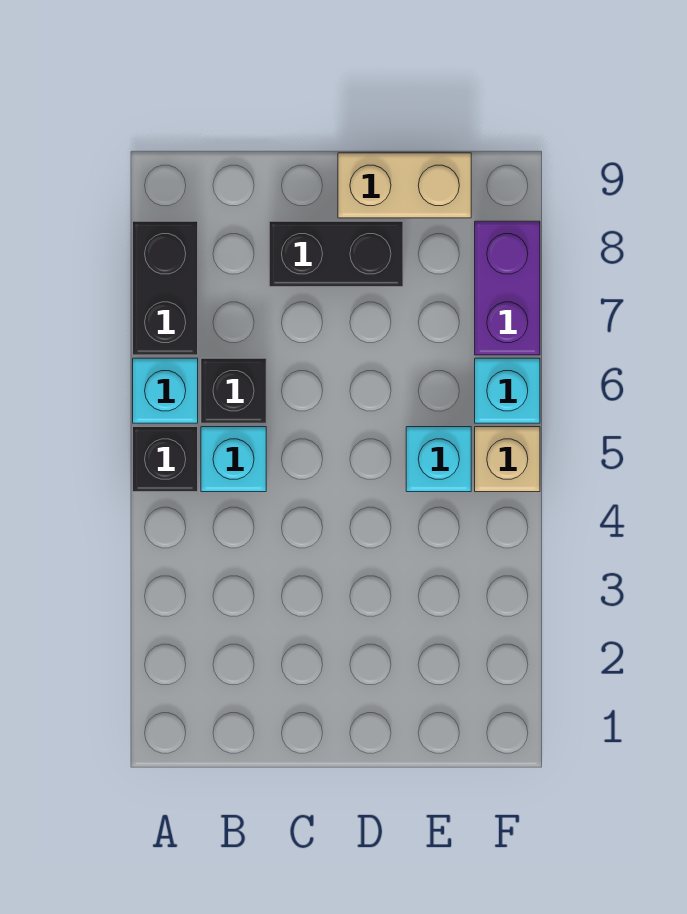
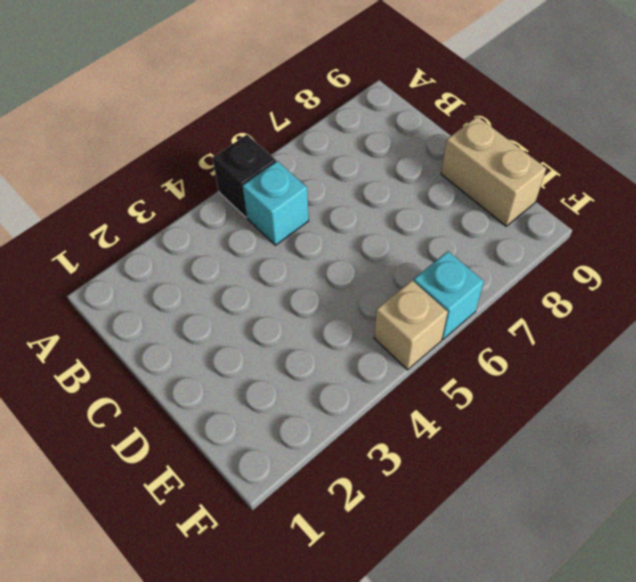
none -> cyan brick A6 level 1
none -> black brick A7:A8 level 1

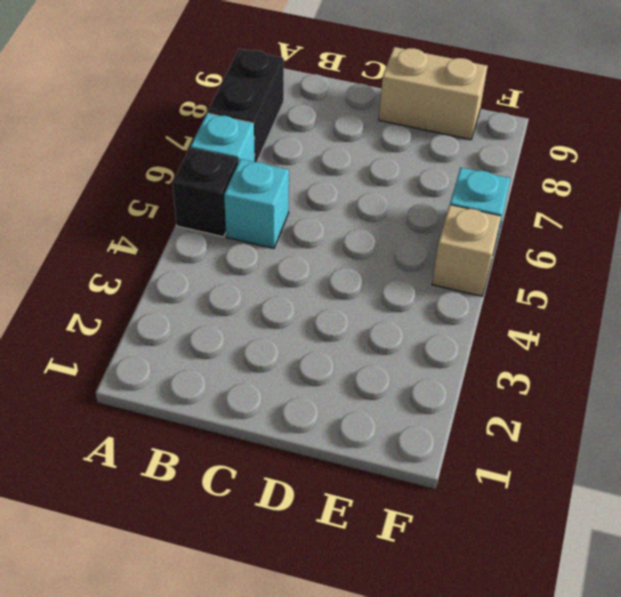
none -> black brick B6 level 1
none -> black brick C8:D8 level 1

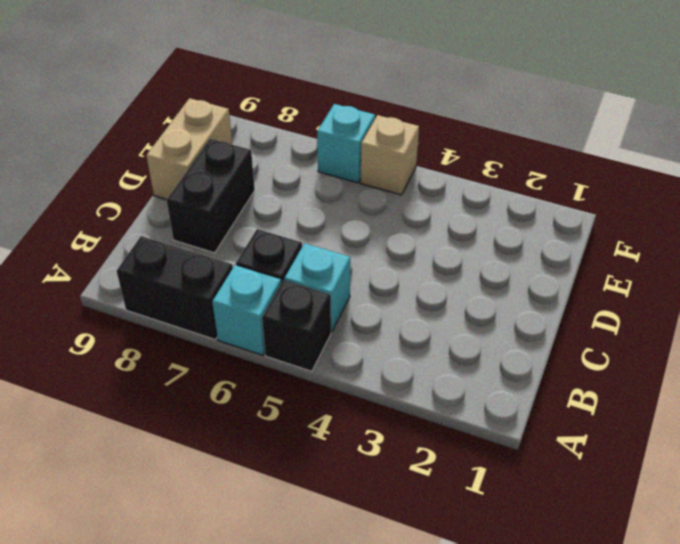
none -> cyan brick E5 level 1
none -> purple brick F7:F8 level 1

